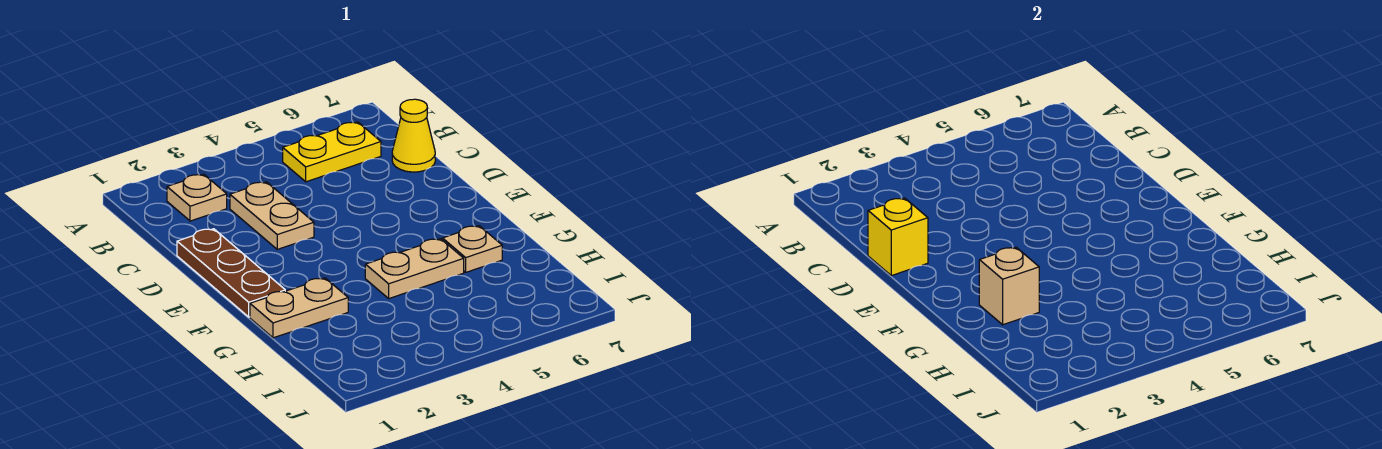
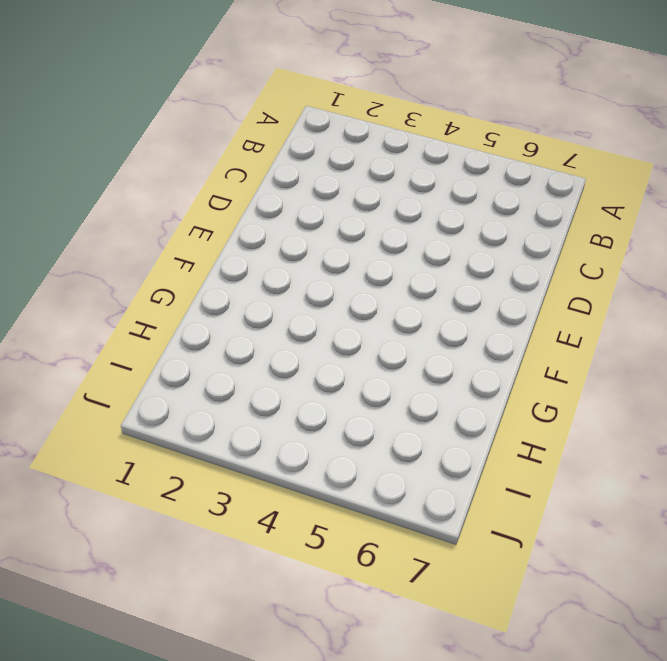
none -> tan plate B2 level 1
none -> yellow plate B5:B6 level 1

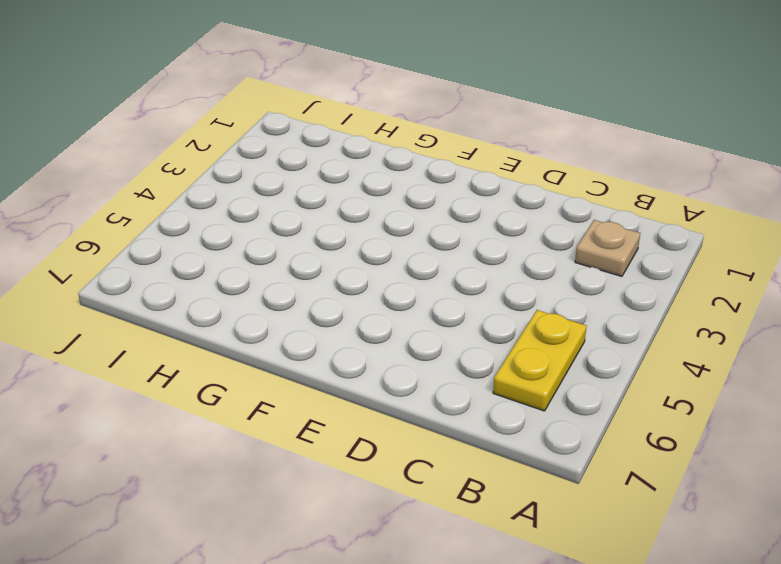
none -> tan plate C3:D3 level 1
none -> yellow cone C7 level 1

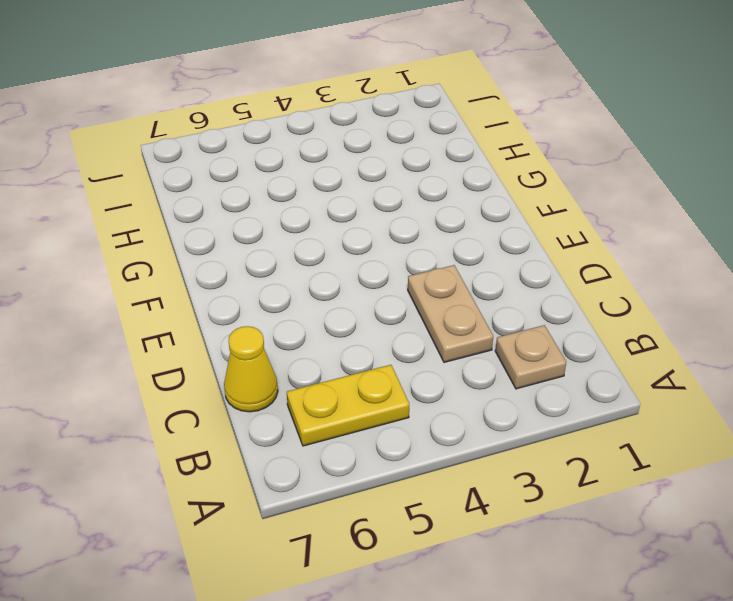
none -> brown plate D1:F1 level 1
none -> tan plate G1:G2 level 1

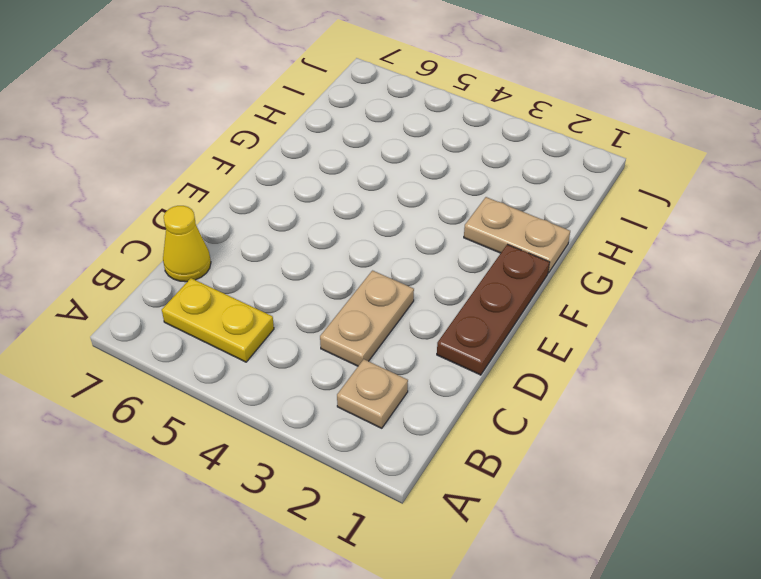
none -> tan plate G4:G5 level 1
none -> tan plate G6 level 1

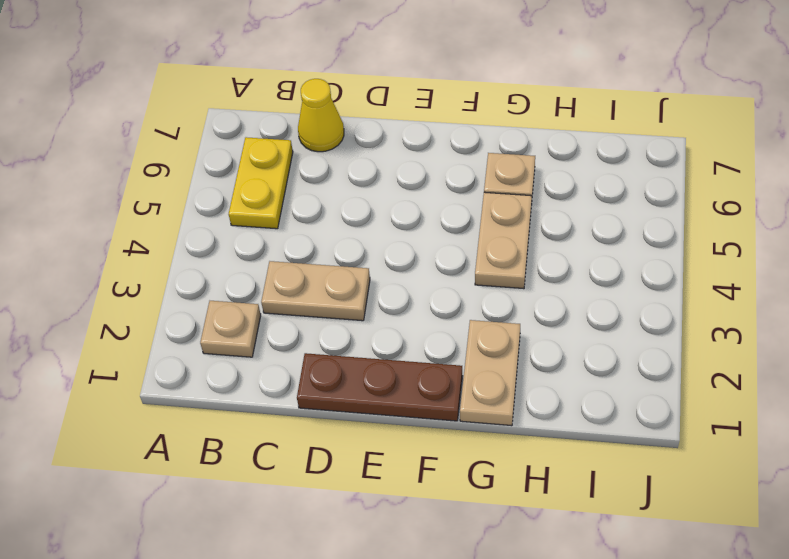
none -> yellow brick D1 level 2
none -> tan brick G2 level 2

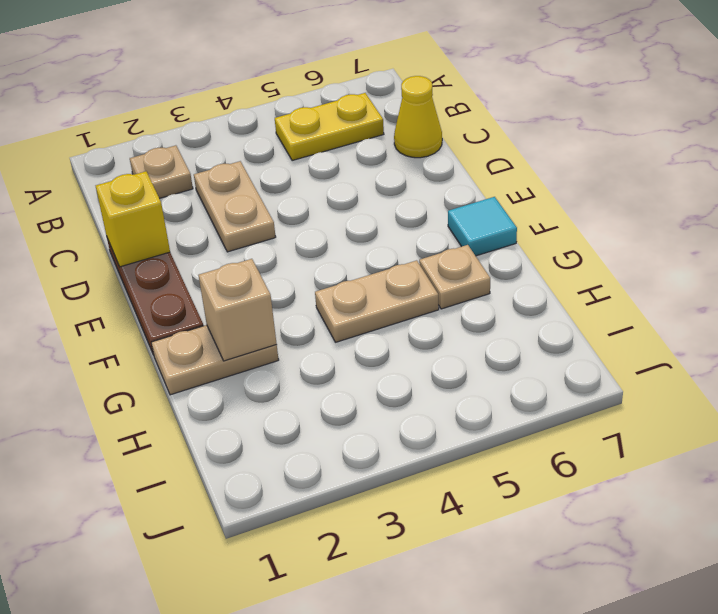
cyan tile F7 level 1 -> none

